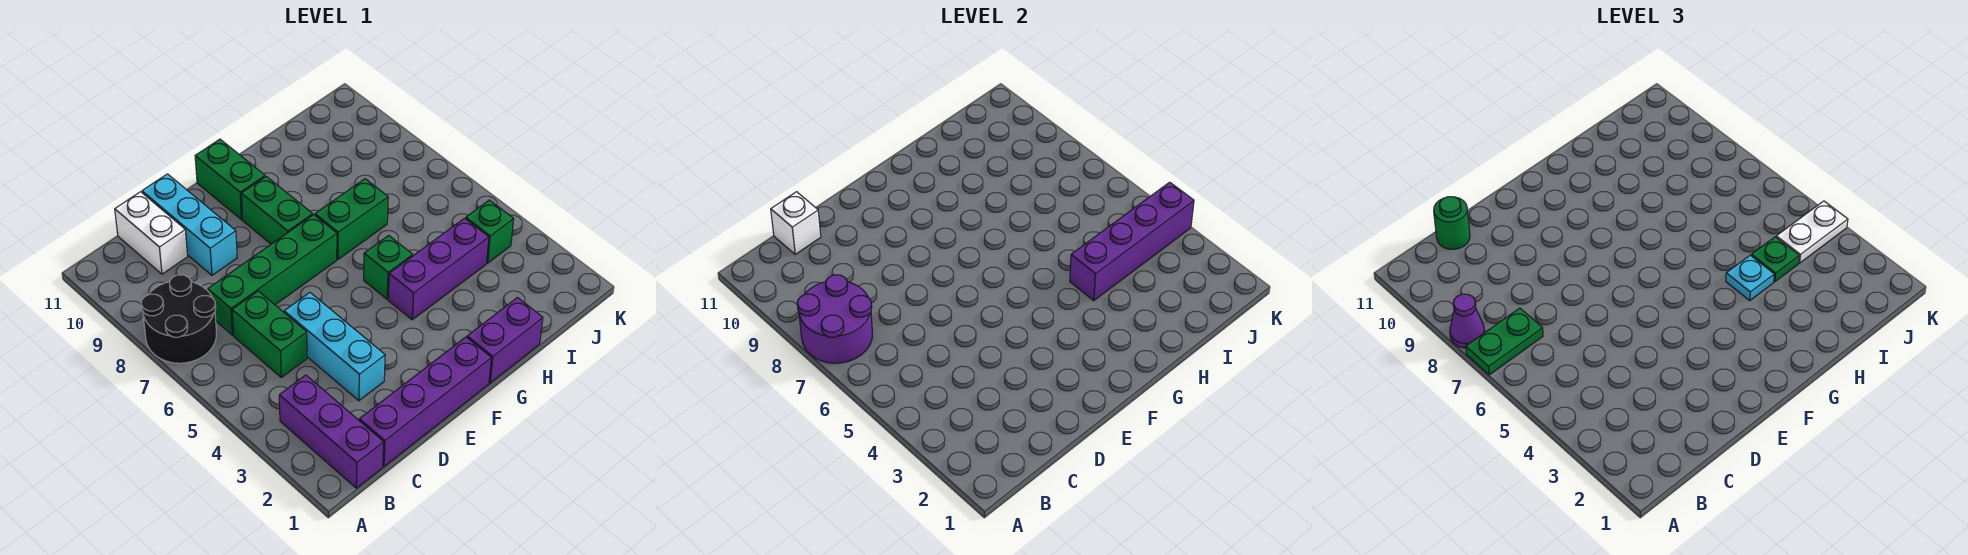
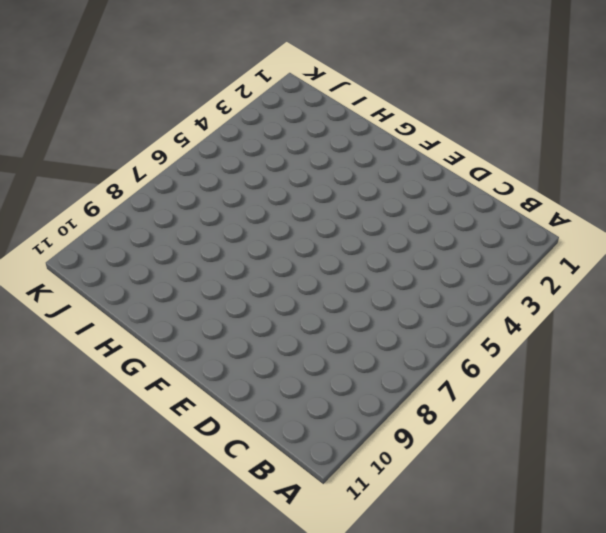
none -> black round brick A7:B8 level 1
none -> purple brick B1:B3 level 1
none -> purple brick C1:F1 level 1

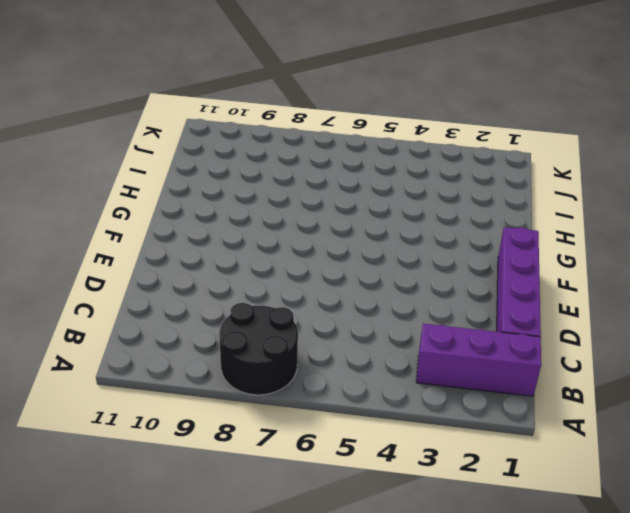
none -> green brick C5:C6 level 1
none -> green brick C7:F7 level 1
none -> white brick C10:C11 level 1

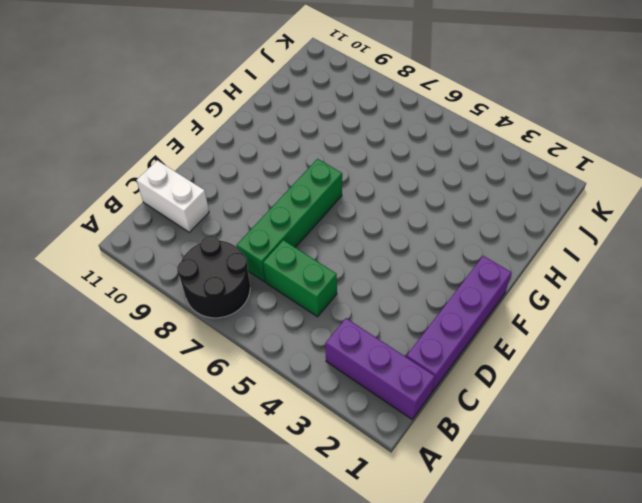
none -> cyan brick D3:D5 level 1
none -> cyan brick D9:D11 level 1
none -> green brick F8:F9 level 1

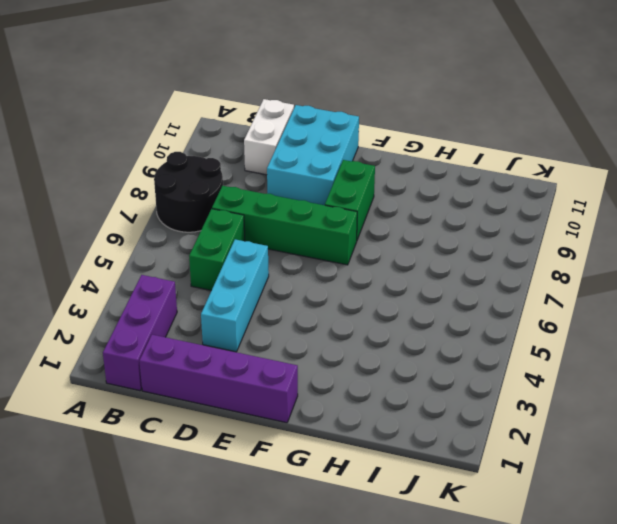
cyan brick D9:E11 level 1 -> cyan brick D9:D11 level 1
none -> green brick F10:F11 level 1
none -> purple brick G1:H1 level 1
none -> purple brick G4:I4 level 1

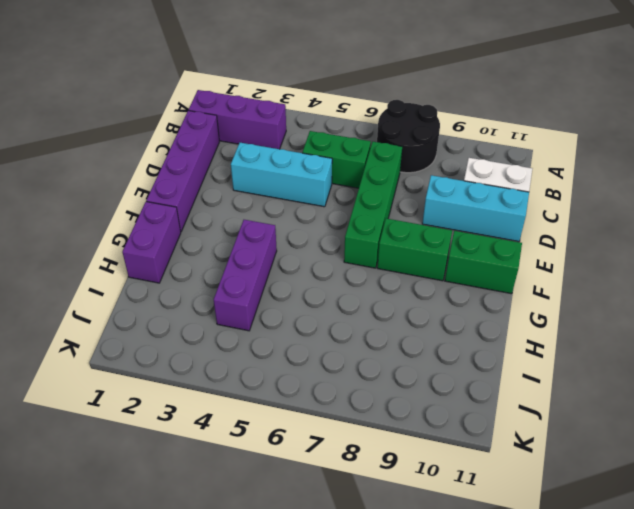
none -> green brick G5 level 1
none -> green brick G7:H7 level 1
none -> green brick J4 level 1

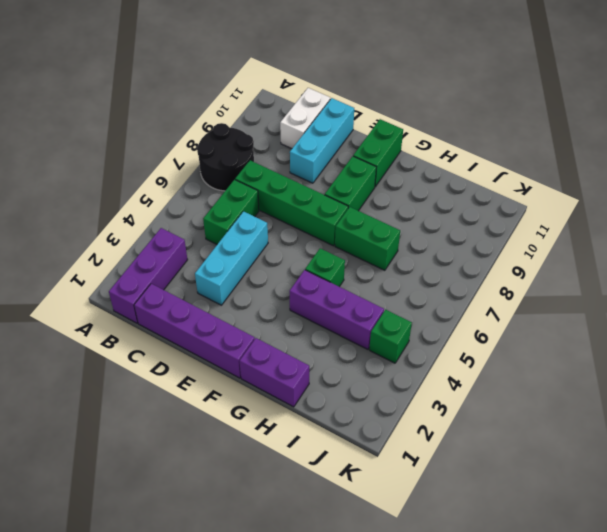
none -> purple round brick A7:B8 level 2
none -> white brick C11 level 2
none -> purple brick H4:K4 level 2

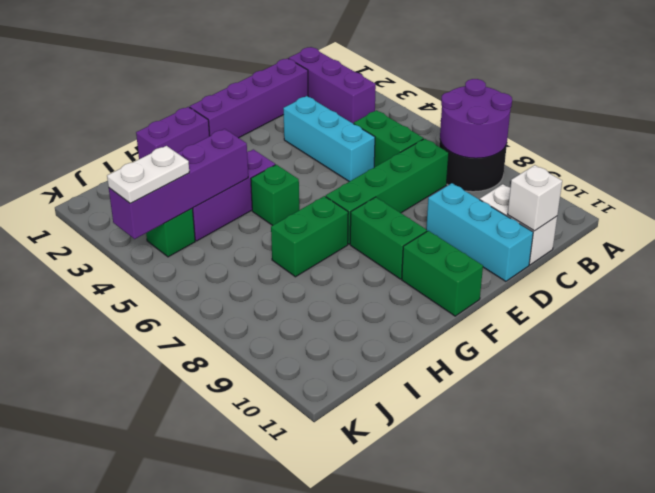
none -> green plate A7:B7 level 3
none -> purple cone A8 level 3
none -> green round brick C11 level 3

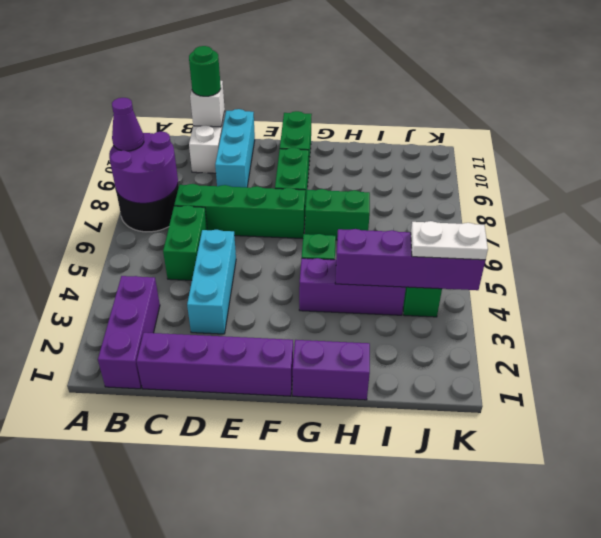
none -> green plate A7:B7 level 3
none -> cyan plate H4 level 3
none -> green plate I4 level 3

